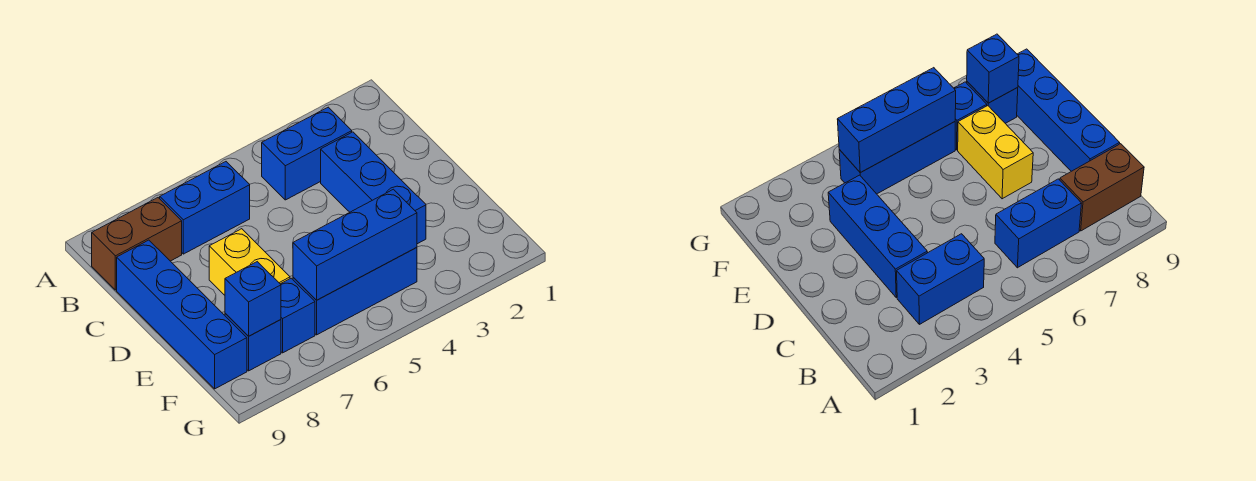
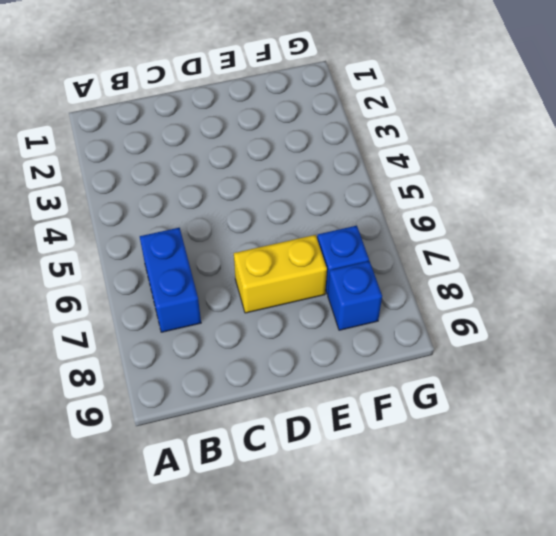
none -> blue brick B3:B4 level 1
none -> brown brick B8:B9 level 1

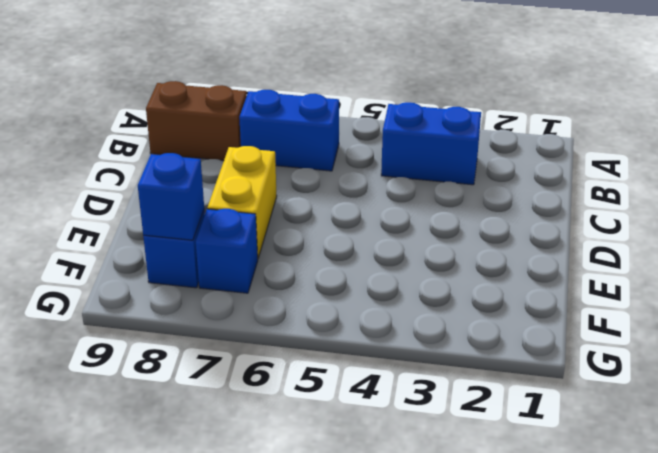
none -> blue brick C3:E3 level 1
none -> blue brick C9:F9 level 1

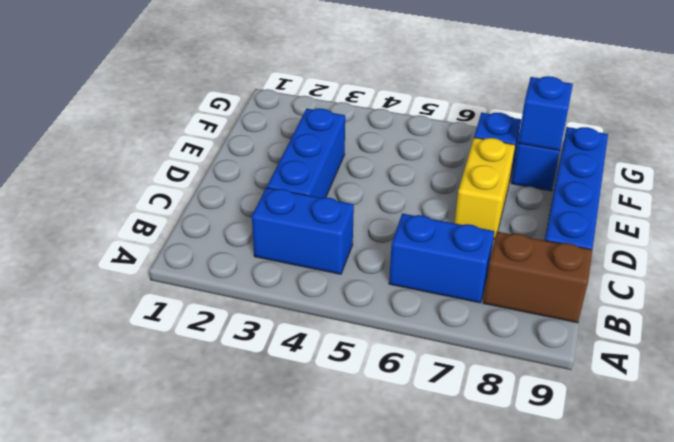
none -> blue brick F4:F6 level 1
none -> blue brick F4:F6 level 2

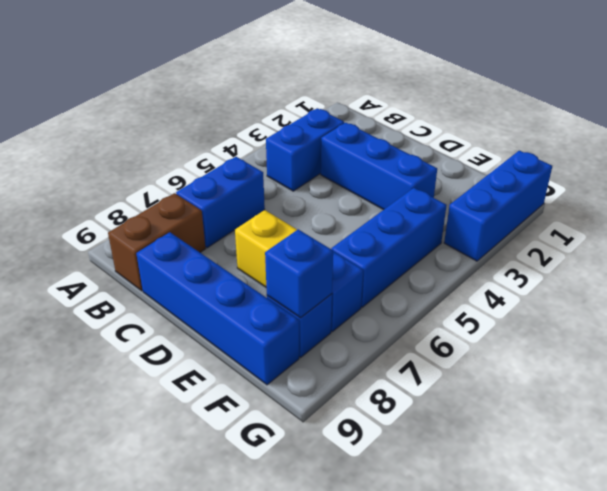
blue brick G1:G3 level 1 -> blue brick F4:F6 level 2

